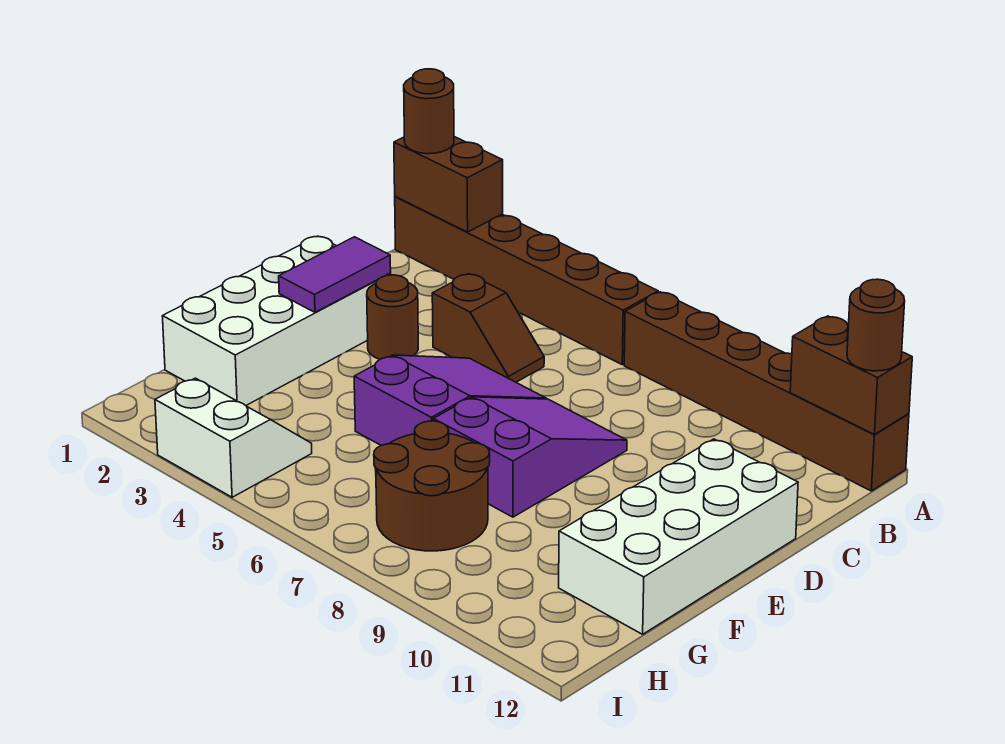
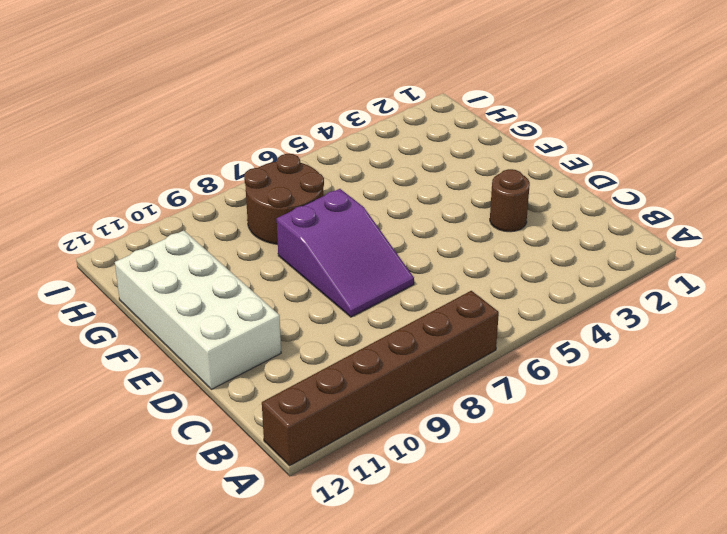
none -> brown brick A1:A6 level 1
none -> brown slope C4:C5 level 1 top 4
none -> white brick D1:G2 level 1

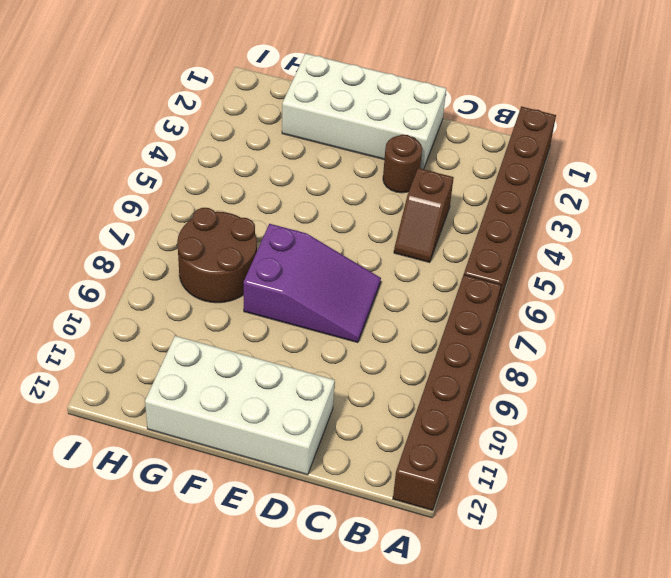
none -> purple slope D5:F6 level 1 top F
none -> white slope H3:I4 level 1 top I
none -> brown brick A1:A2 level 2

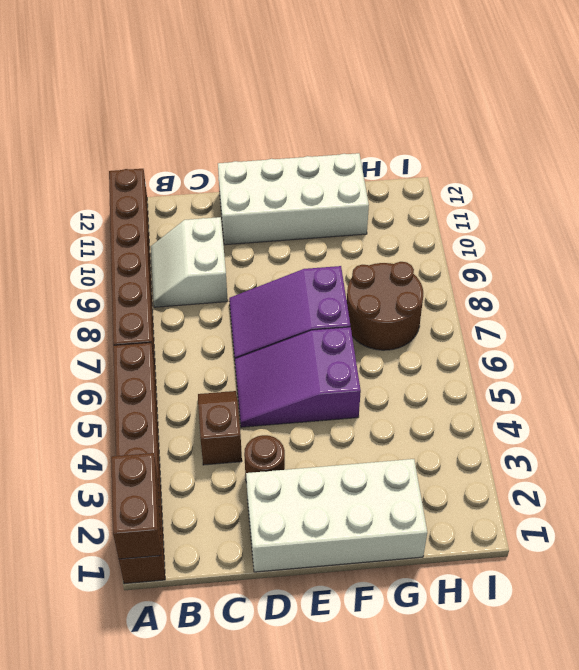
white slope B9:C10 level 1 top C -> white slope H3:I4 level 1 top I
none -> brown brick A11:A12 level 2
none -> purple tile D2:E2 level 2
none -> brown round brick A1 level 3

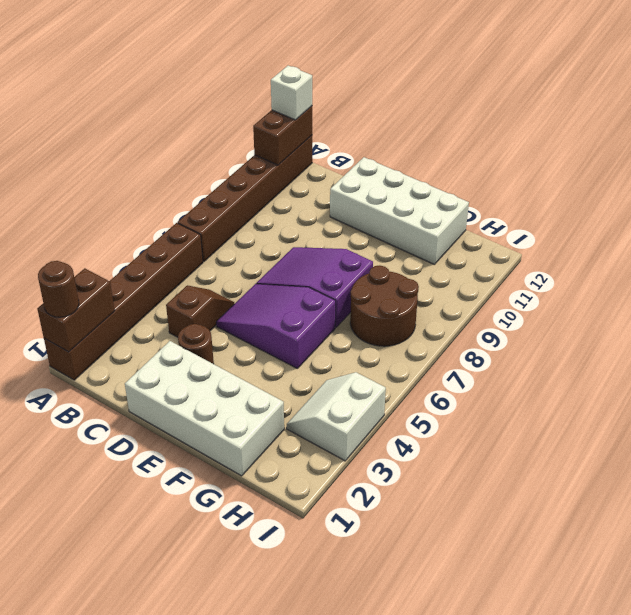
white brick A12 level 3 -> brown round brick A12 level 3
none -> purple tile D2:E2 level 2

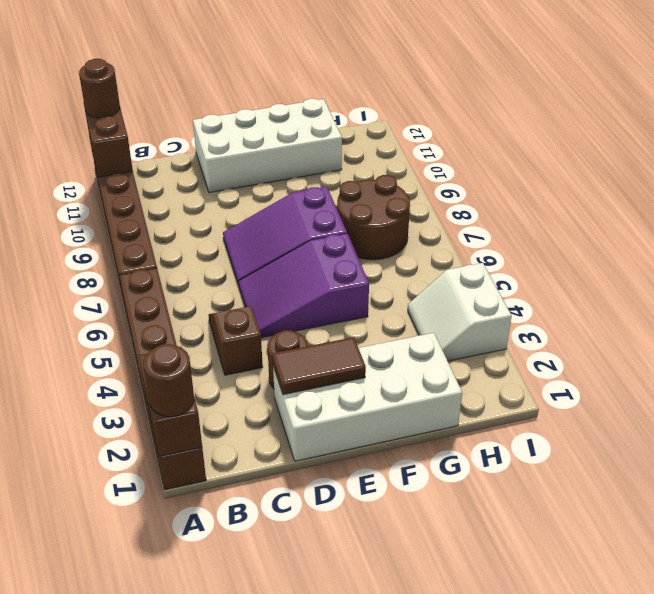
brown tile D2:E2 level 2 -> purple tile D2:E2 level 2

